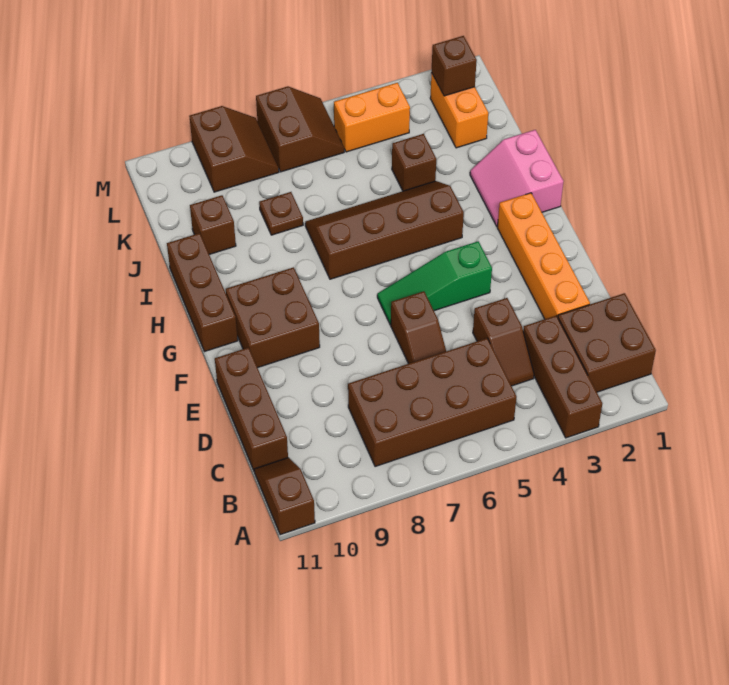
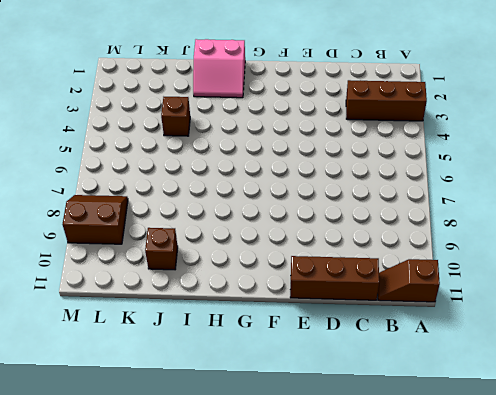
none -> brown brick B1:C2 level 1
none -> brown brick B5:C8 level 1
none -> brown slope C4:D4 level 1 top D

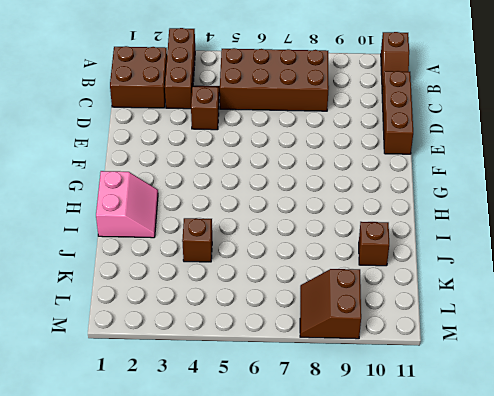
none -> orange brick D2:G2 level 1
none -> brown slope D6:E6 level 1 top E
none -> green slope F4:F6 level 1 top 4

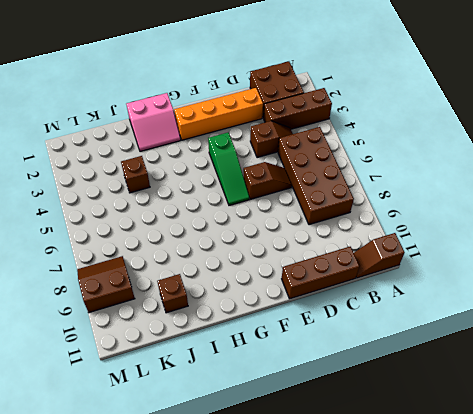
none -> brown brick F9:G10 level 1
none -> brown brick G11:I11 level 1
none -> brown slope H4:I7 level 1 top H

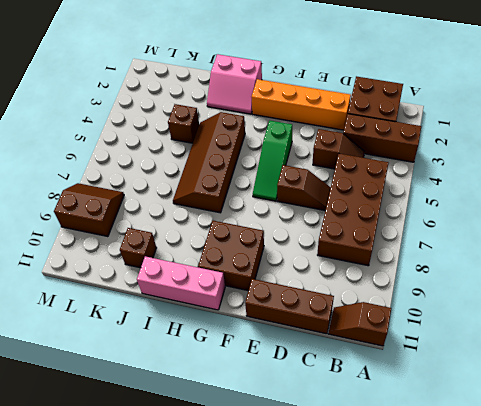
pink brick G11:I11 level 1 -> brown brick G11:I11 level 1
none -> brown plate J8 level 1
none -> orange brick K2:L2 level 1
none -> orange brick L4:L5 level 1

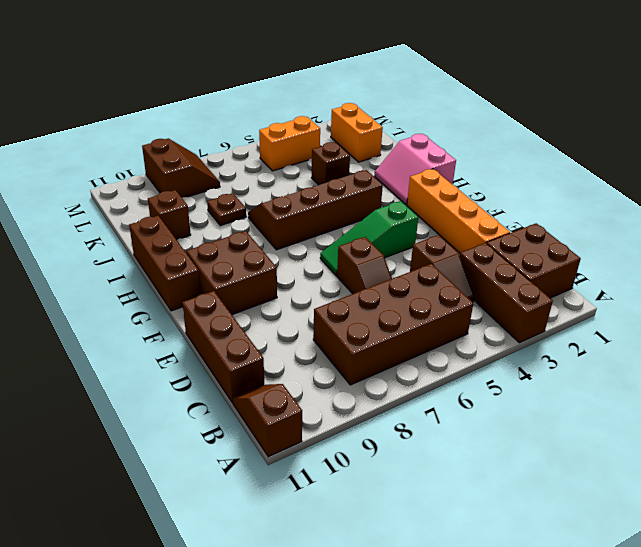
none -> brown slope L6:M7 level 1 top 7
none -> brown brick L2 level 2

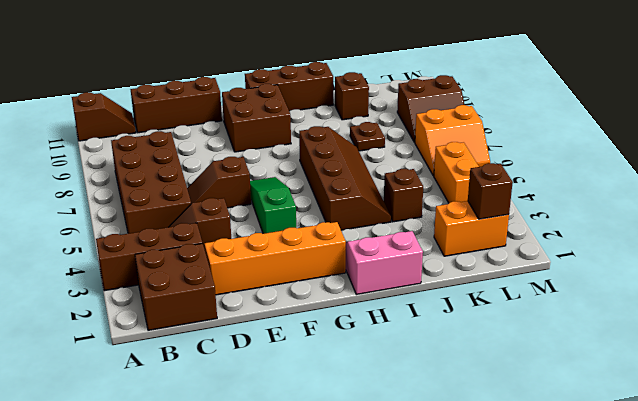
orange slope L6:M7 level 1 top 7 -> brown slope L6:M7 level 1 top 7

